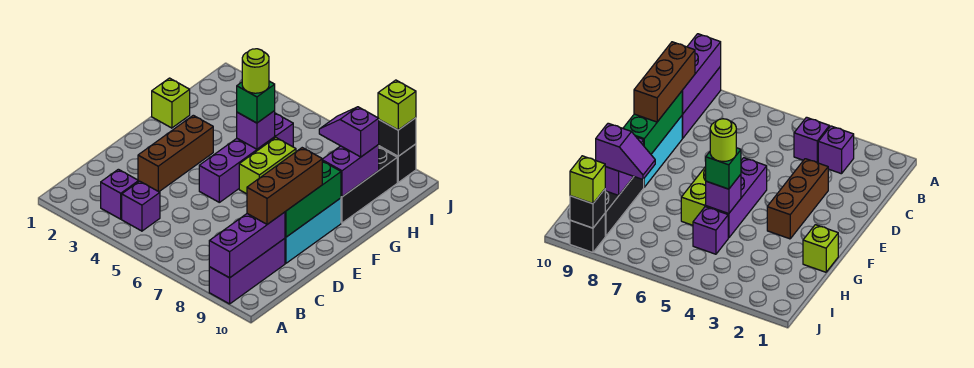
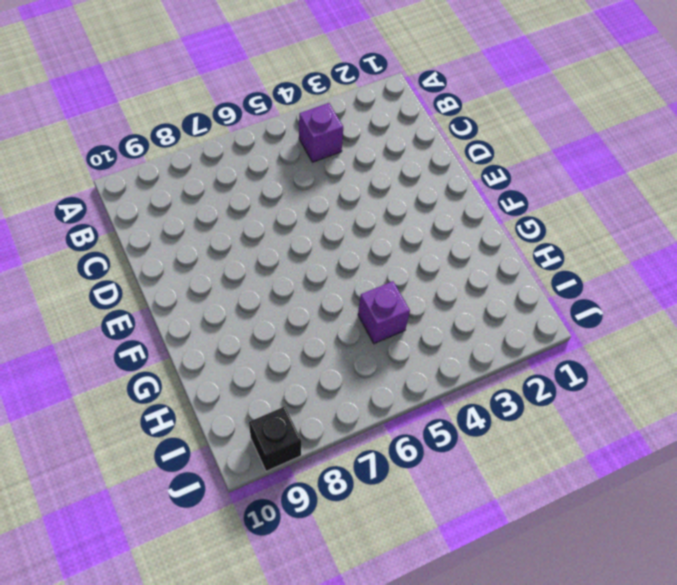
none -> purple brick A9:C9 level 1
none -> purple brick B3 level 1
none -> brown brick D3:F3 level 1

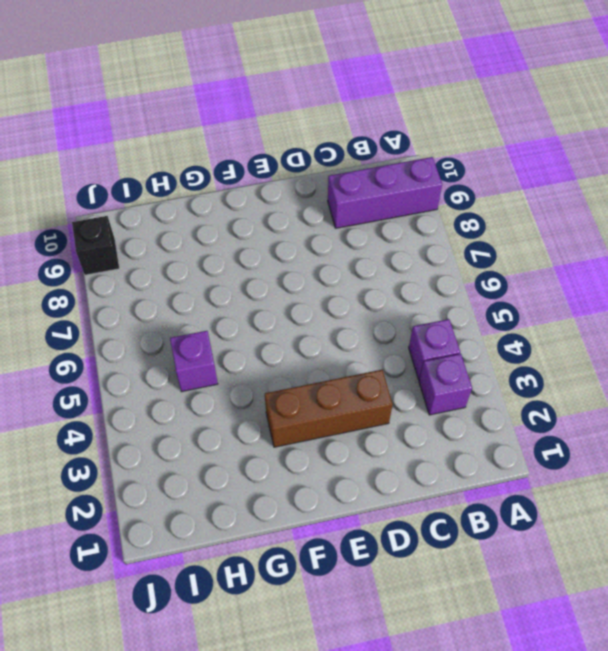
none -> cyan brick D9:F9 level 1
none -> purple brick E5:G5 level 1
none -> lime brick F6:G6 level 1

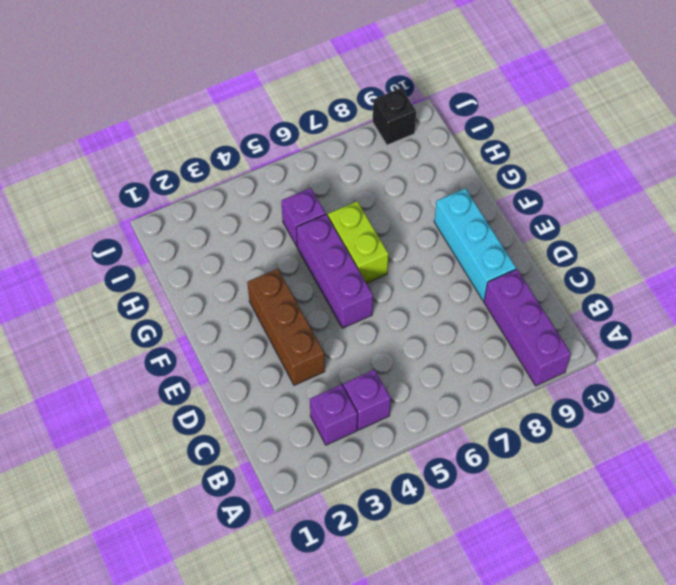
none -> lime brick G1 level 1
none -> black brick G9:I9 level 1
none -> purple brick A9:C9 level 2

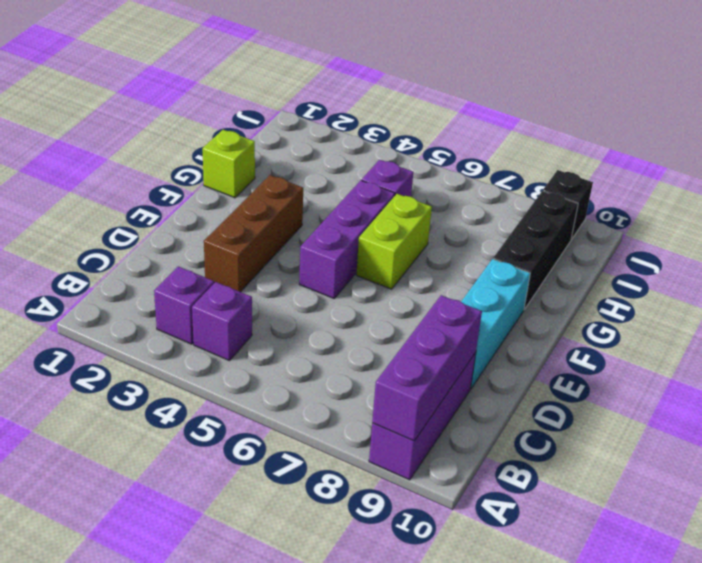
none -> green brick D9:F9 level 2
none -> purple brick G5 level 2
none -> purple brick G9:H9 level 2

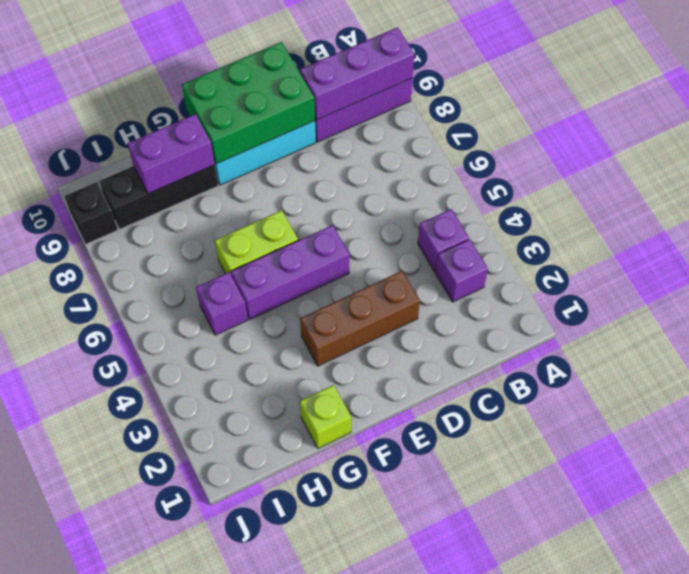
green brick D9:F10 level 2 -> green brick D9:F9 level 2
none -> purple brick G5 level 2
none -> black brick J9 level 2
none -> brown brick C9:E9 level 3

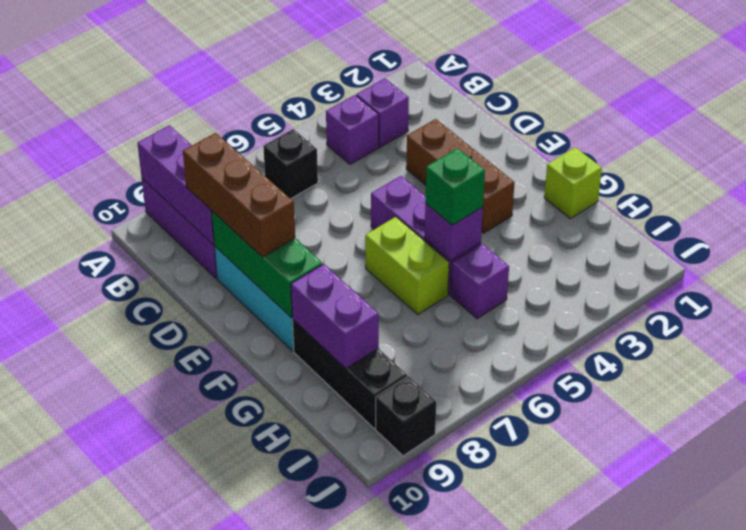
black brick B6 level 1 -> black brick J9 level 2
none -> purple slope H8:H9 level 3 top 9
none -> lime brick J9 level 3
none -> lime round brick G5 level 4

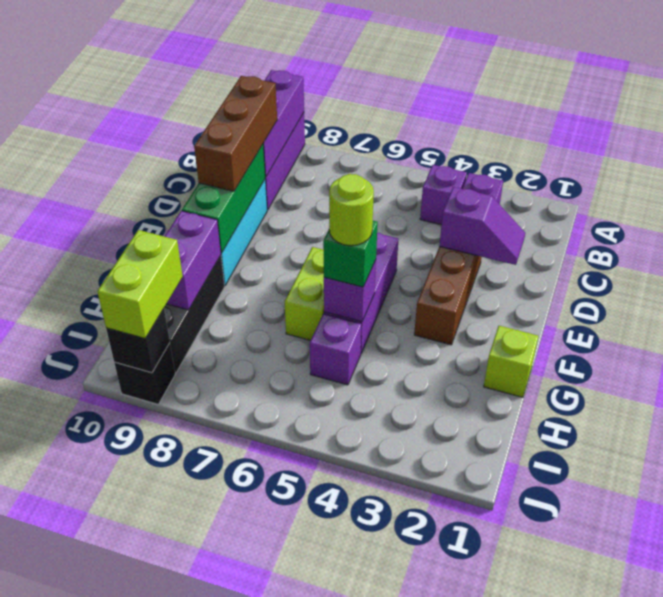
purple slope D2:D3 level 2 top 3 -> purple slope H8:H9 level 3 top 9
lime brick I9:J9 level 3 -> lime brick J9 level 3

